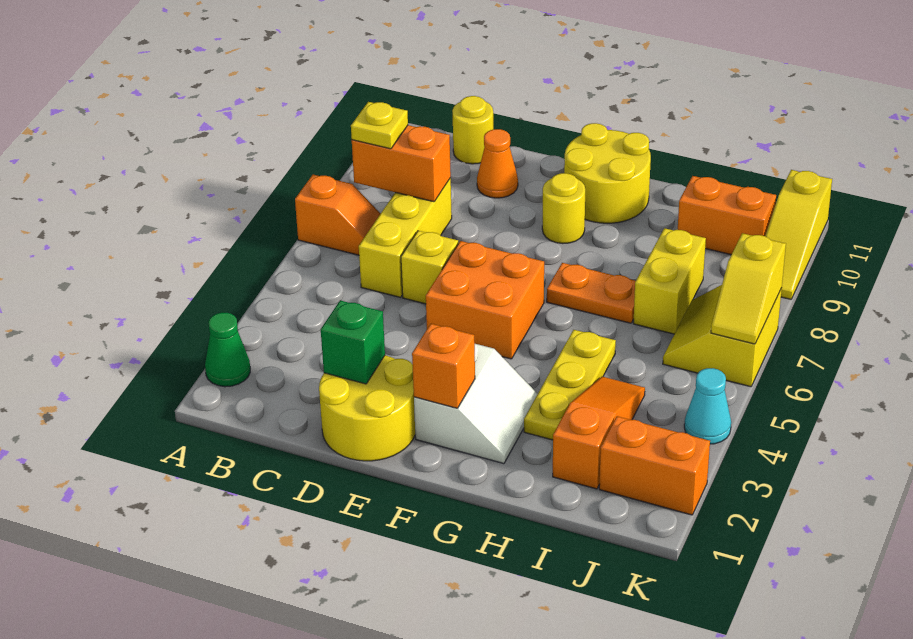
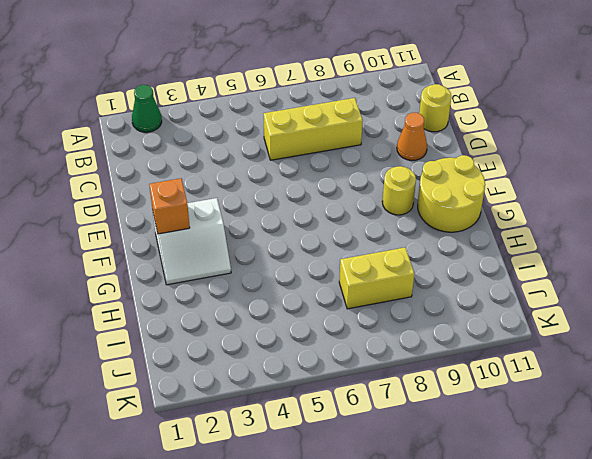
none -> orange slope A7:B7 level 1 top A
none -> yellow round brick D1:E2 level 1
none -> yellow brick D6 level 1

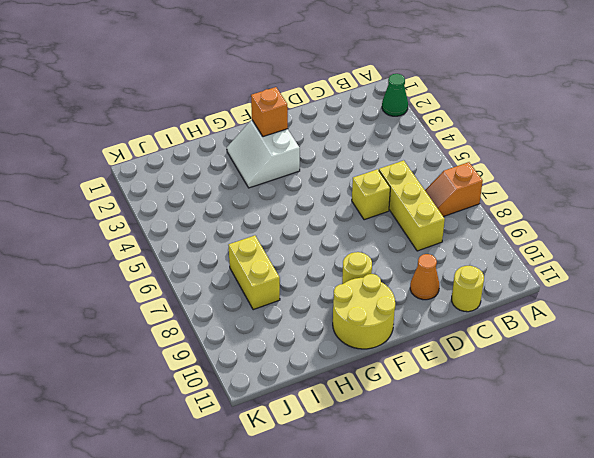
none -> yellow round brick D1:E2 level 1
none -> orange brick E5:F6 level 1
none -> orange plate G7:H7 level 1

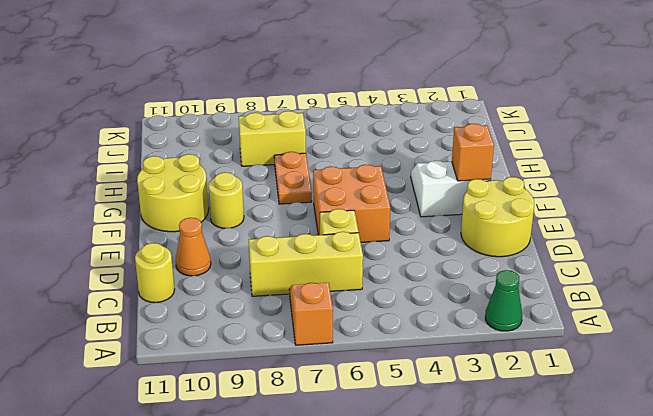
none -> yellow plate H3:H5 level 1
none -> orange slope I2:I4 level 1 top 2
none -> orange brick I10:J10 level 1

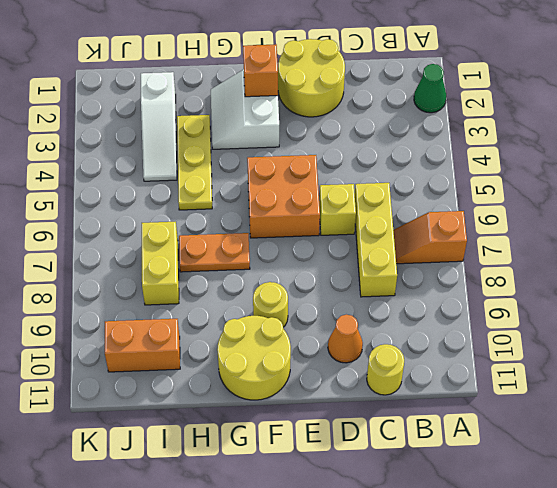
white slope I2:I4 level 1 top 2 -> orange slope I2:I4 level 1 top 2
none -> orange brick J2:K2 level 1
none -> yellow slope J6:K7 level 1 top K
none -> cyan cone K4 level 1

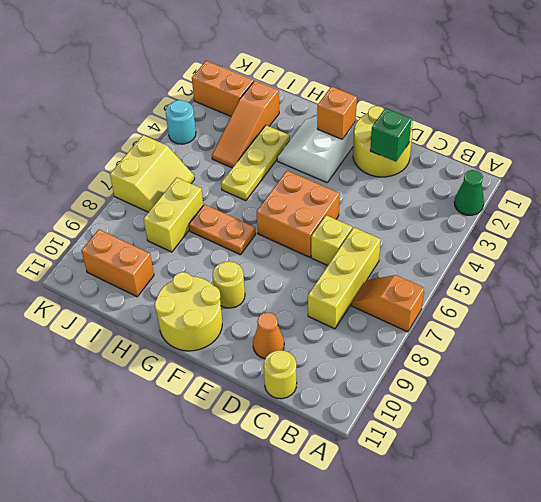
cyan round brick K4 level 1 -> cyan cone K4 level 1
none -> yellow slope K9:K11 level 1 top 11
none -> orange brick B8:C8 level 2
none -> yellow slope K6:K7 level 2 top 7

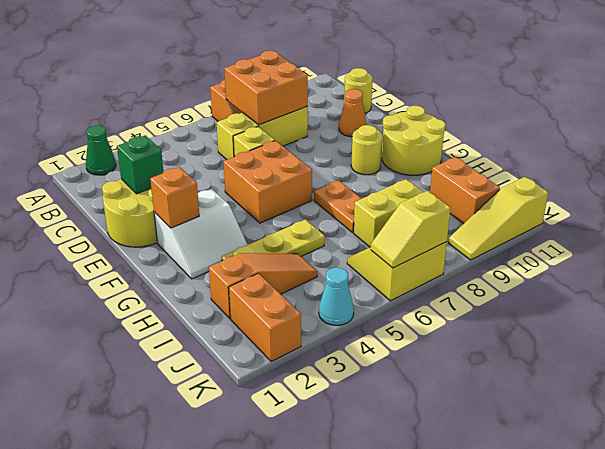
orange brick B7:C8 level 2 -> orange brick B8:C8 level 2
none -> yellow plate B8 level 3

